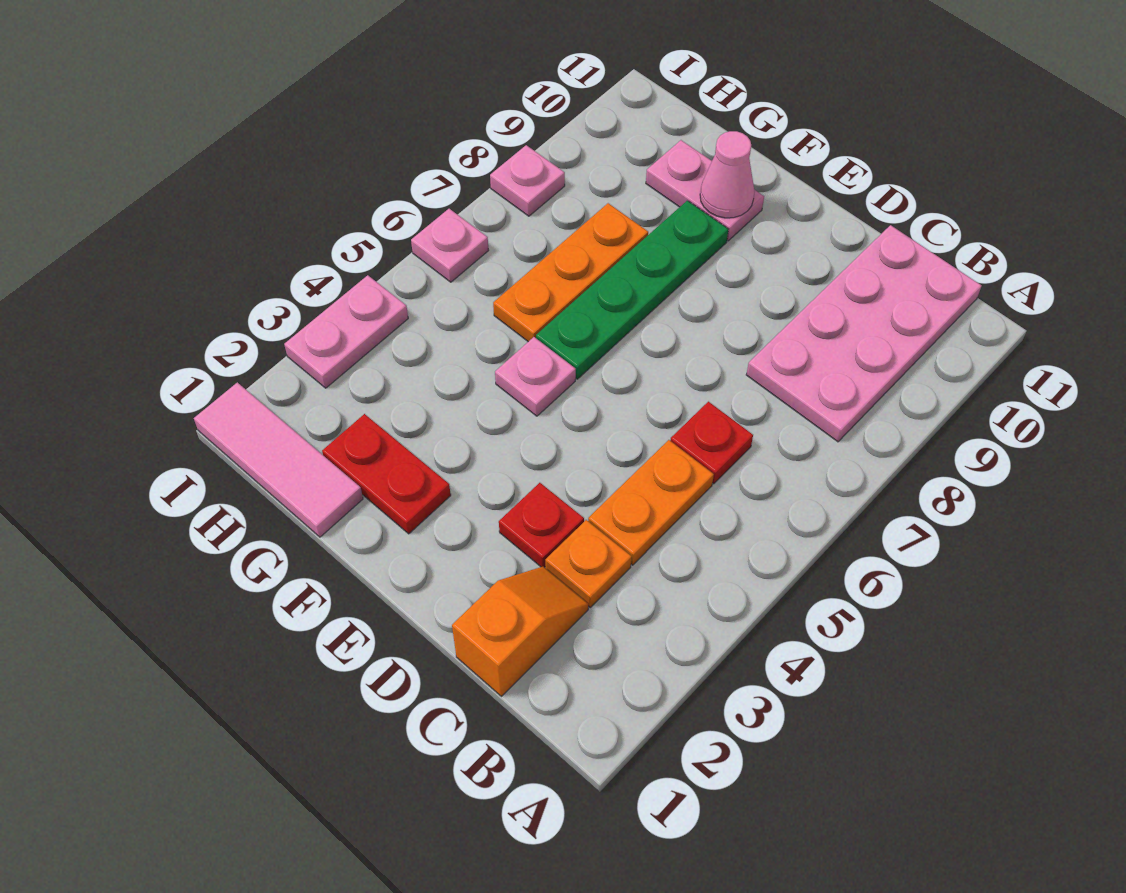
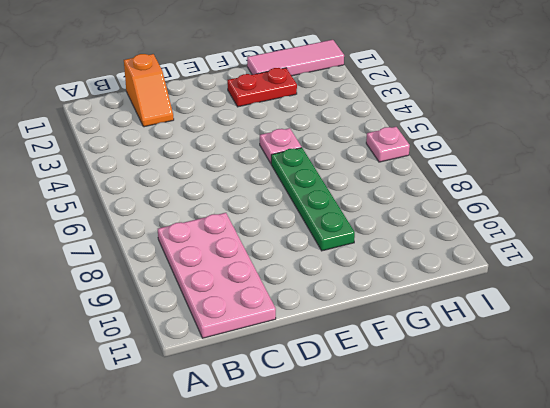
none -> orange plate C3 level 1
none -> orange plate C4:C5 level 1
none -> red plate C6 level 1

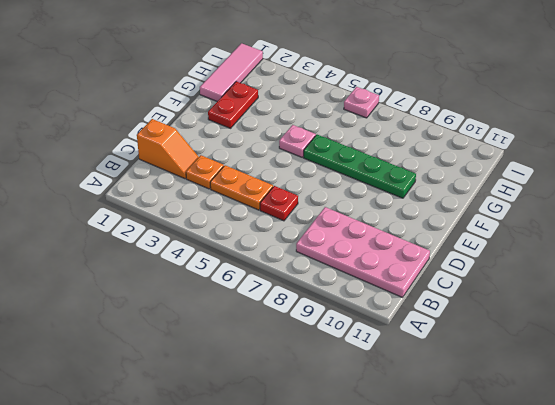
none -> red plate D3 level 1
none -> pink plate F10:G10 level 1
none -> orange plate G6:G8 level 1

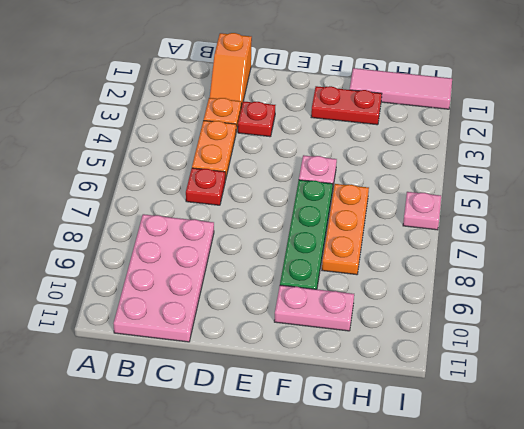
none -> pink plate I3:I4 level 1
none -> pink plate I8 level 1
none -> pink cone F10 level 2

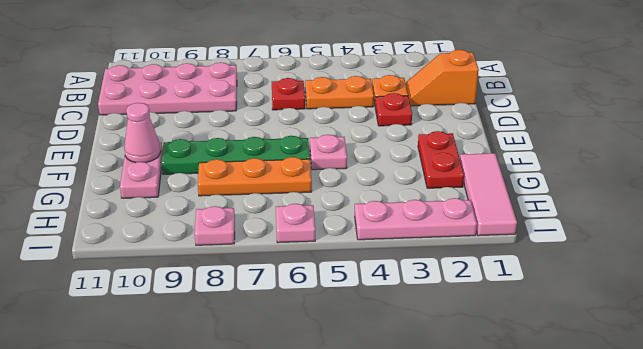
pink plate I2:I4 level 1 -> pink plate I3:I4 level 1

